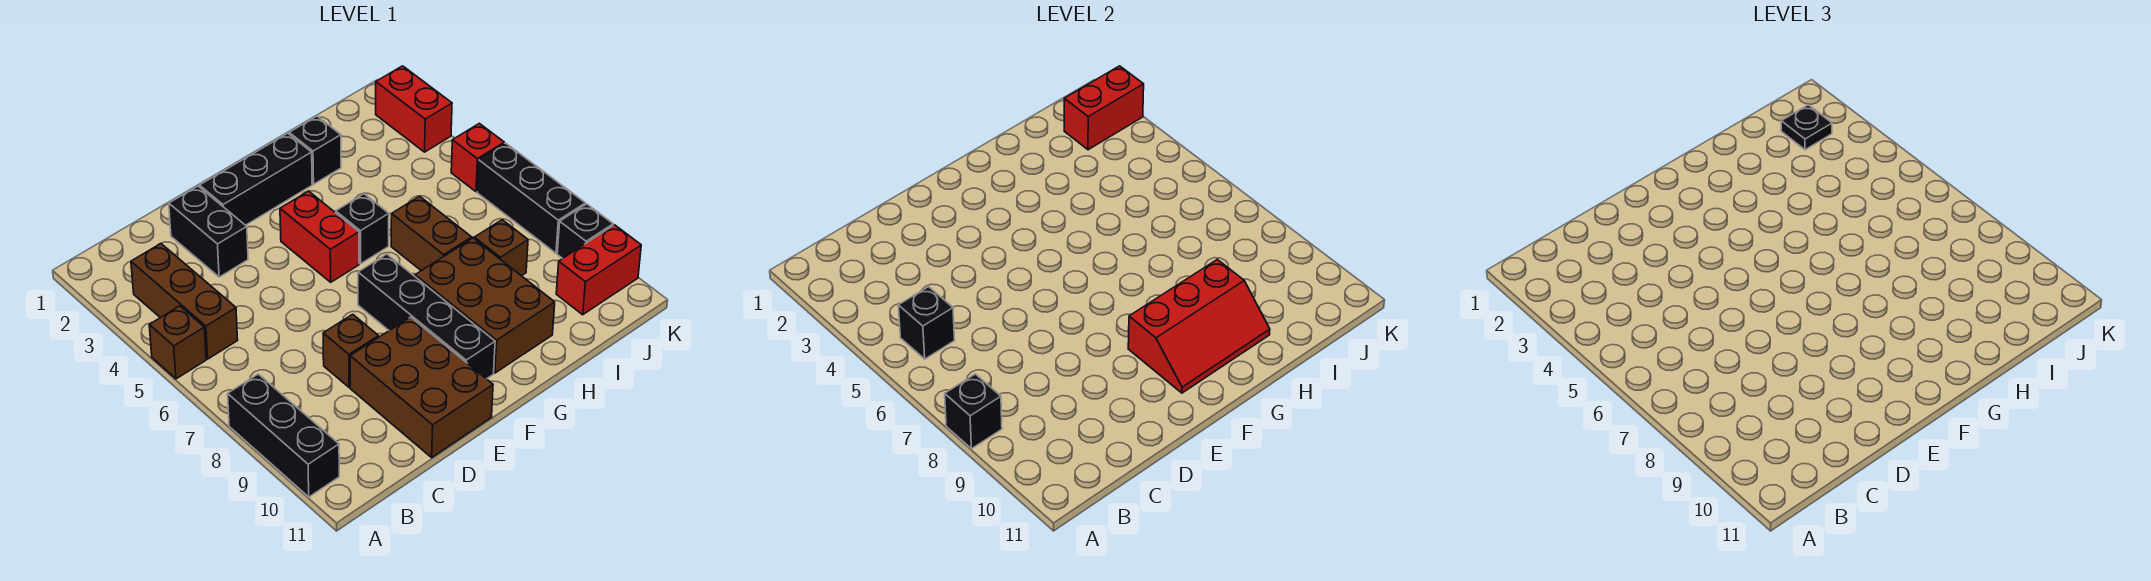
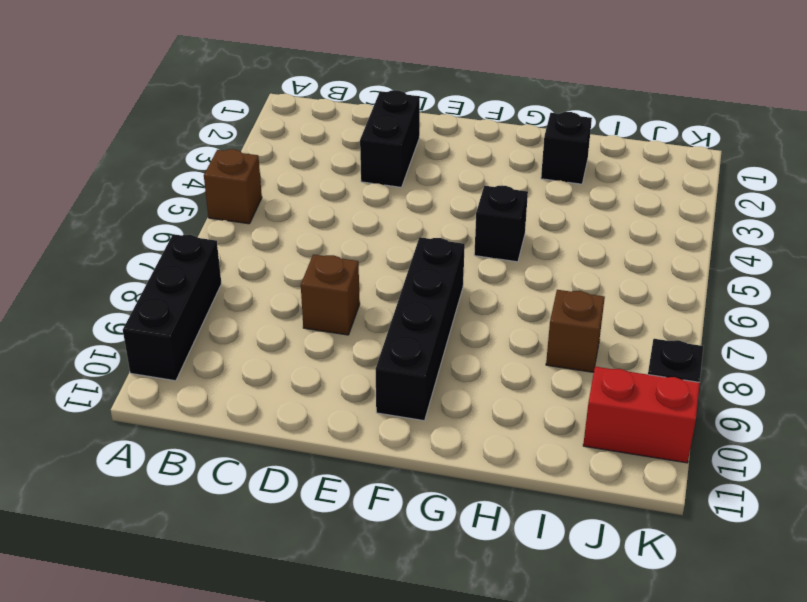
none -> brown brick B3:B5 level 1
none -> brown brick D9:E11 level 1
none -> black brick E2:G2 level 1

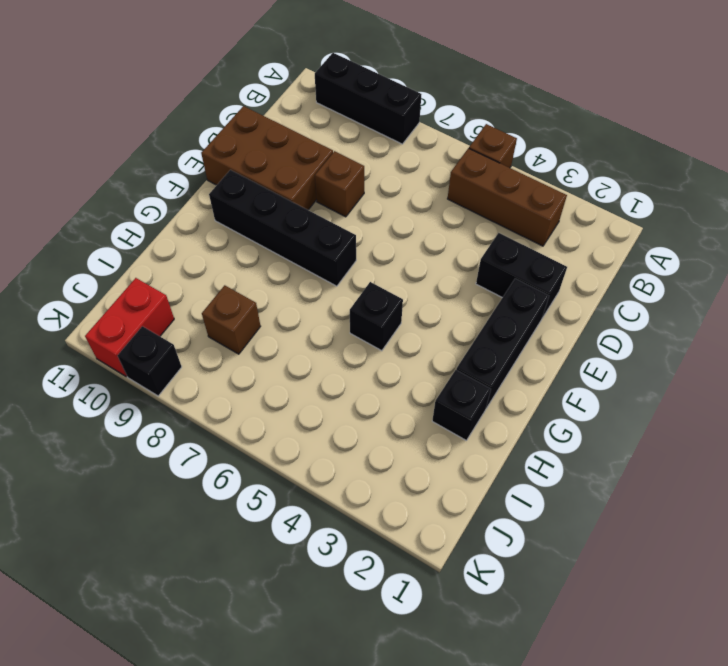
none -> red brick F4:F5 level 1
none -> brown brick G8:H10 level 1
none -> brown brick H6:H7 level 1

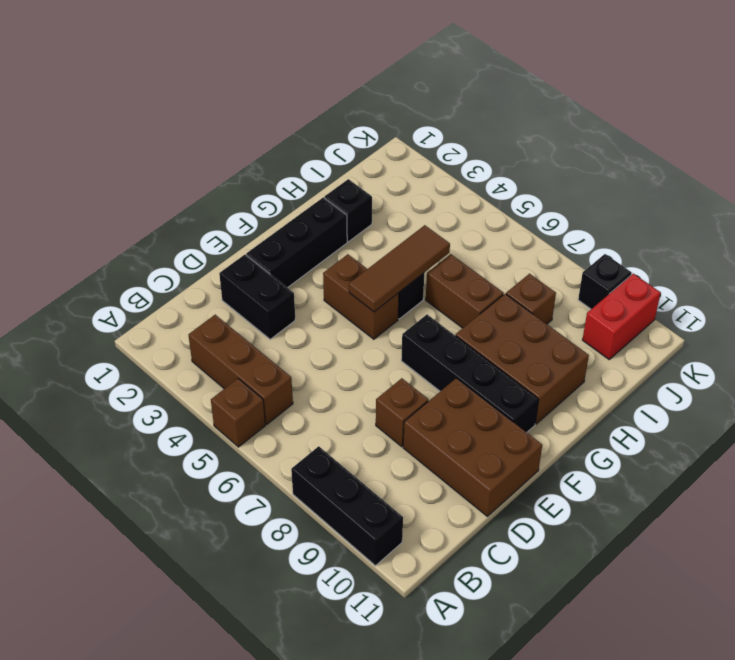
brown brick F4:F5 level 1 -> red brick F4:F5 level 1
brown tile F5:H5 level 2 -> none
none -> red brick K2:K3 level 1
none -> red brick K5 level 1
none -> black brick K6:K8 level 1

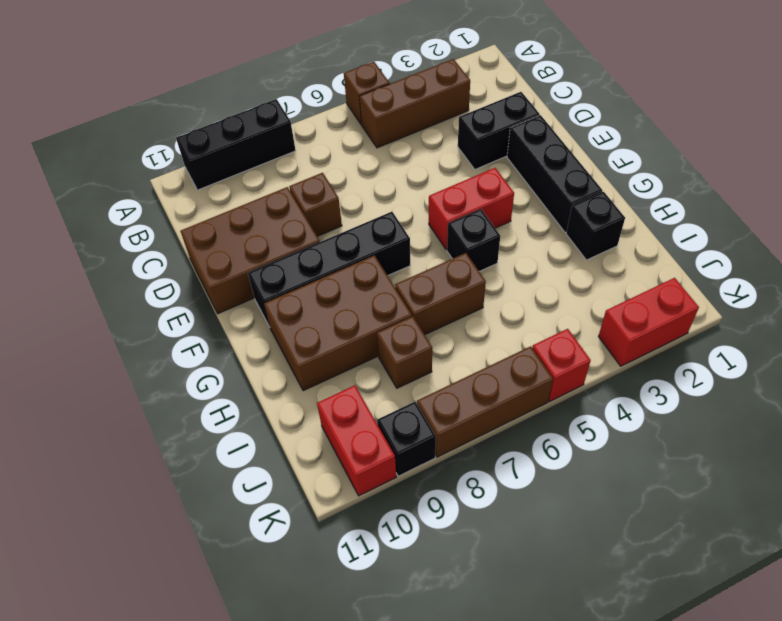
brown brick K6:K8 level 1 -> black brick K6:K8 level 1
none -> black brick A8 level 2
none -> black brick B5 level 2
none -> red slope F9:H10 level 2 top 9

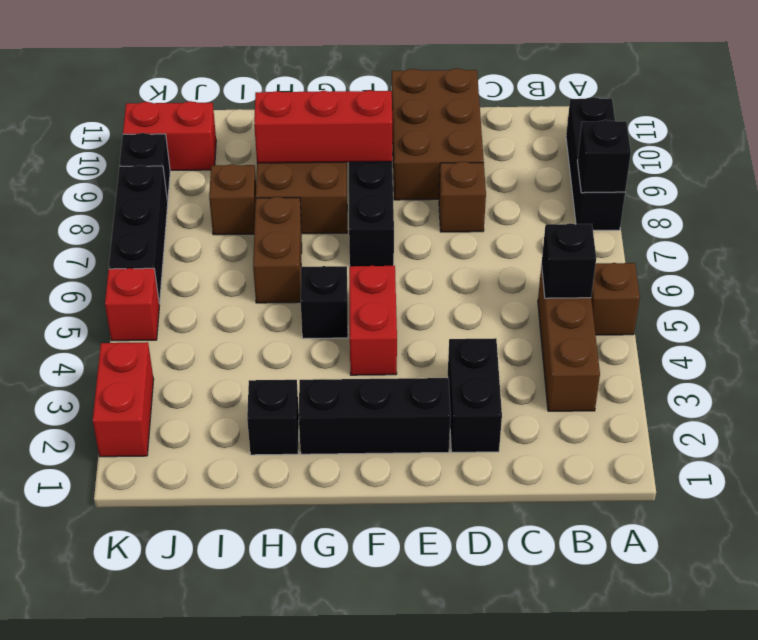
none -> red brick J2:K2 level 2
none -> black plate J2 level 3

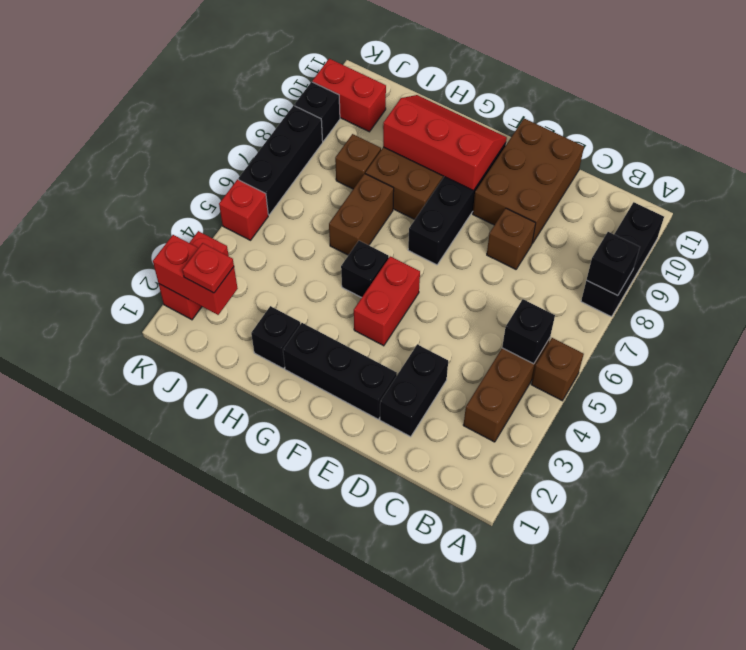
red plate J2 level 3 -> black plate J2 level 3

